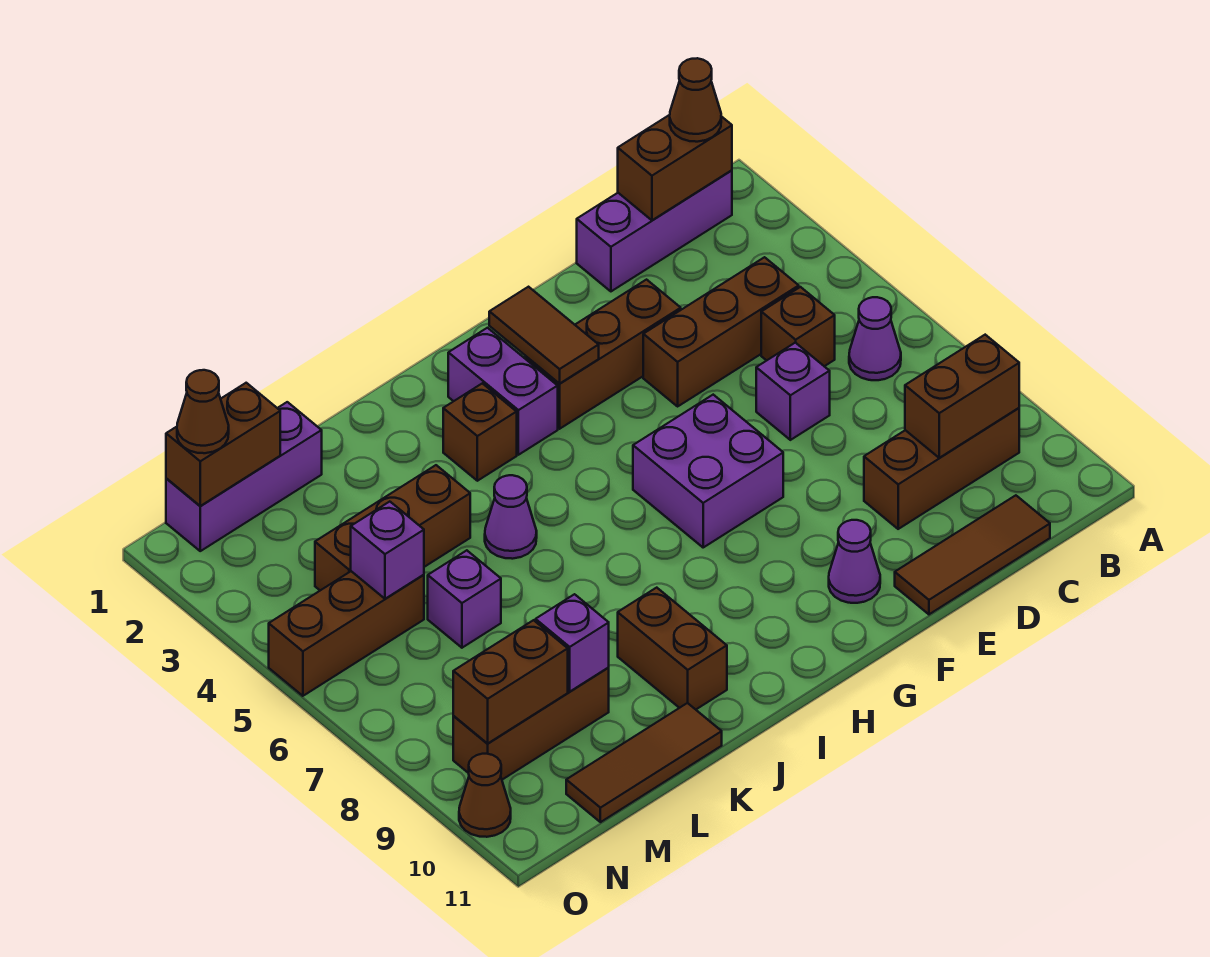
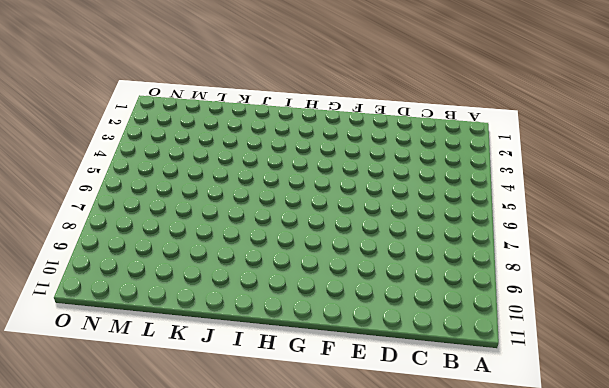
none -> purple brick B1:D1 level 1
none -> purple cone B6 level 1
none -> brown brick B9:D9 level 1
none -> brown brick C4:E4 level 1

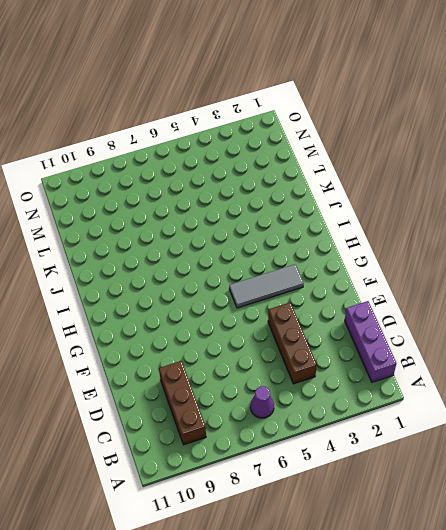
grey tile G3:G5 level 1 -> brown brick E3:G3 level 1
none -> brown brick C5 level 1
none -> brown tile C11:E11 level 1
none -> purple brick D6 level 1
none -> purple brick F6:G7 level 1

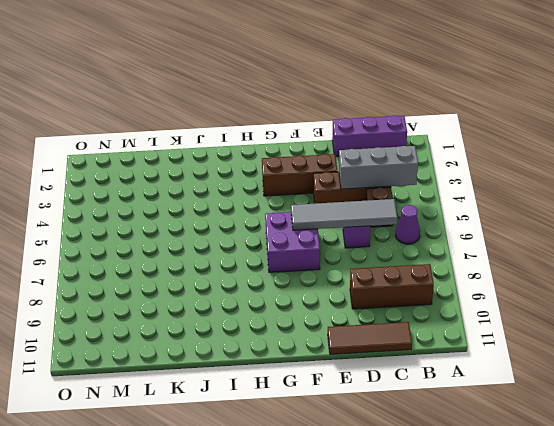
grey brick B4:D4 level 2 -> none
grey tile C6:F6 level 2 -> none
none -> purple cone F10 level 1
none -> purple brick H2:H3 level 1
none -> brown brick I3 level 1
none -> purple cone J5 level 1

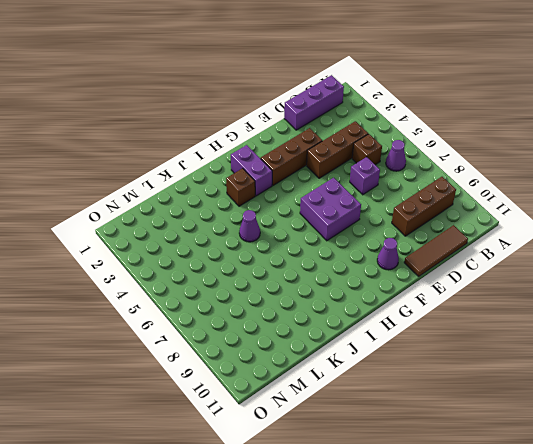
none -> brown brick J9:J10 level 1
none -> brown brick K4:M4 level 1
none -> brown tile K11:M11 level 1
none -> purple brick L1:N1 level 1

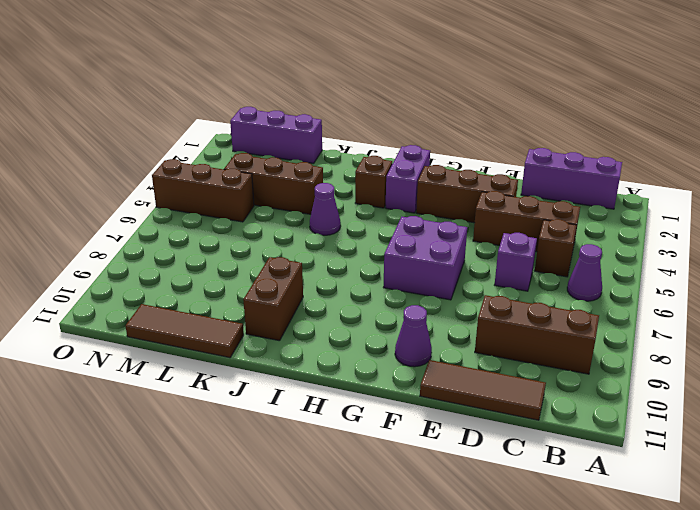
none -> purple brick L6 level 1
none -> brown brick L9:N9 level 1
none -> brown cone O10 level 1
none -> brown brick B1:C1 level 2

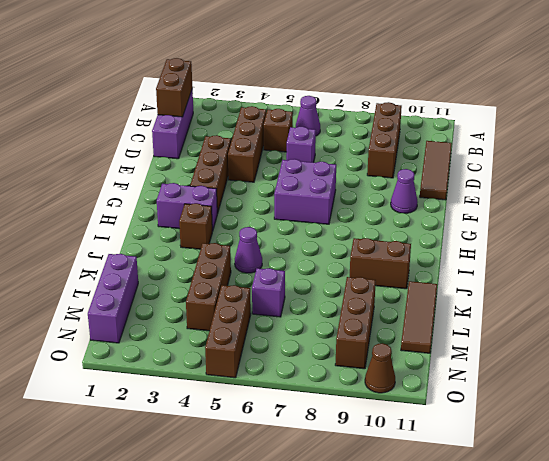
none -> brown brick B9:C9 level 2
none -> brown tile G2:G3 level 2
none -> purple brick L9 level 2
none -> brown brick M1:N1 level 2

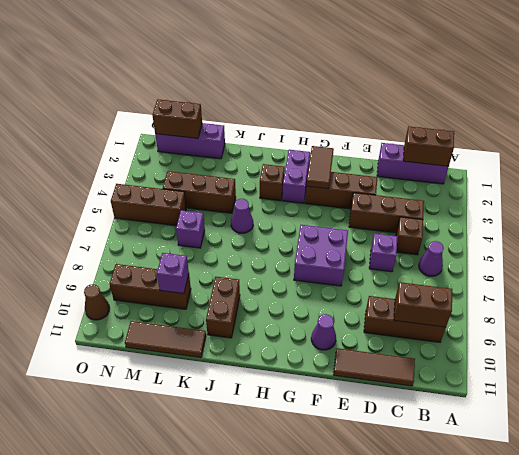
none -> purple brick M5 level 2
none -> brown brick M9:N9 level 2
none -> brown cone B1 level 3
none -> brown cone N1 level 3

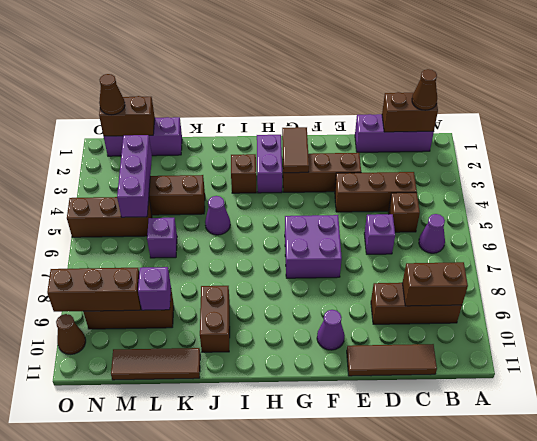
purple brick M3:M5 level 2 -> purple brick M5 level 2
brown brick M9:O9 level 2 -> brown brick M9:N9 level 2

